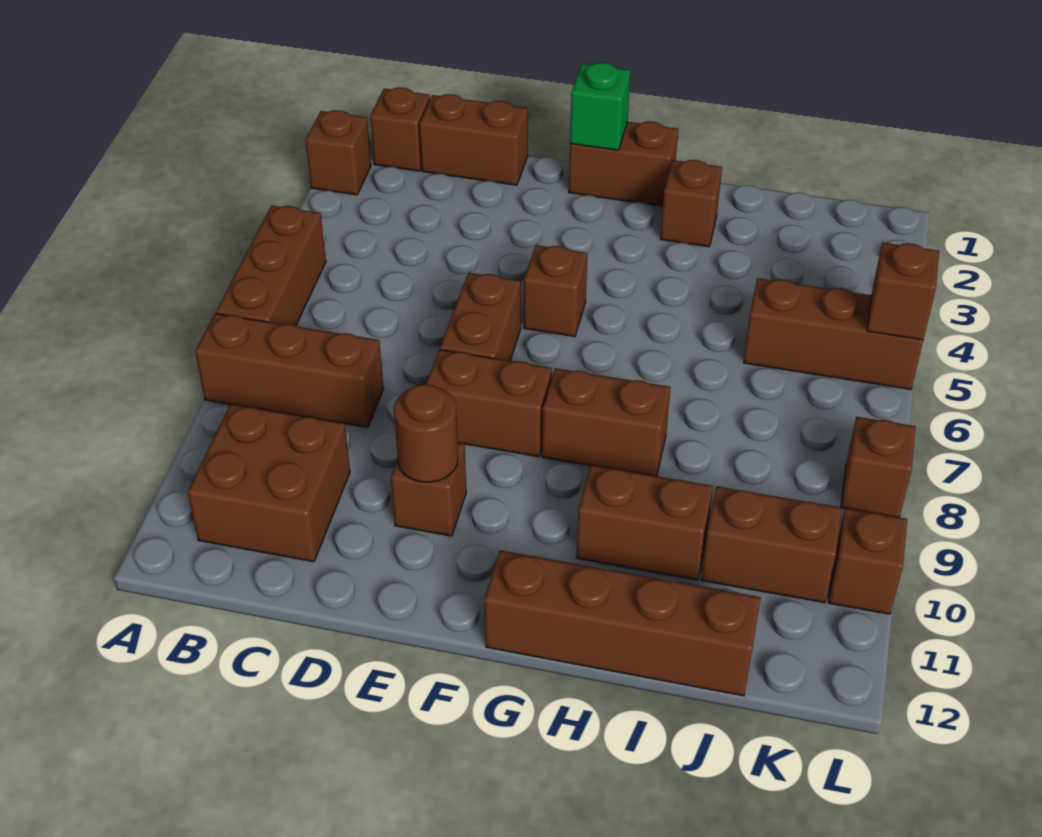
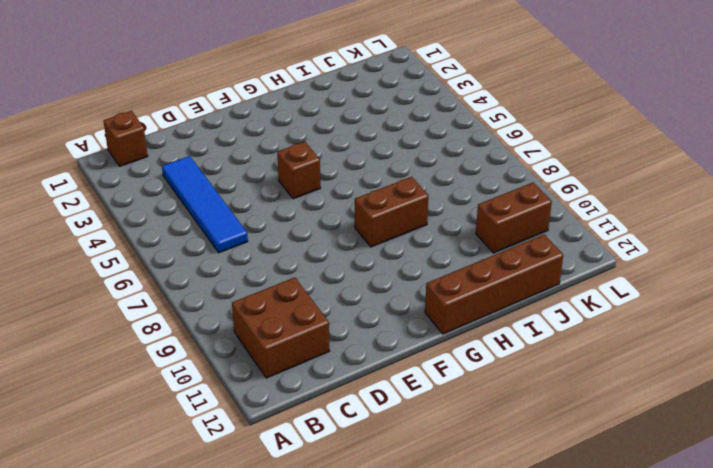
blue tile C3:C6 level 1 -> none
none -> brown brick A2 level 1
none -> brown brick A5:A7 level 1
none -> brown brick A8:C8 level 1

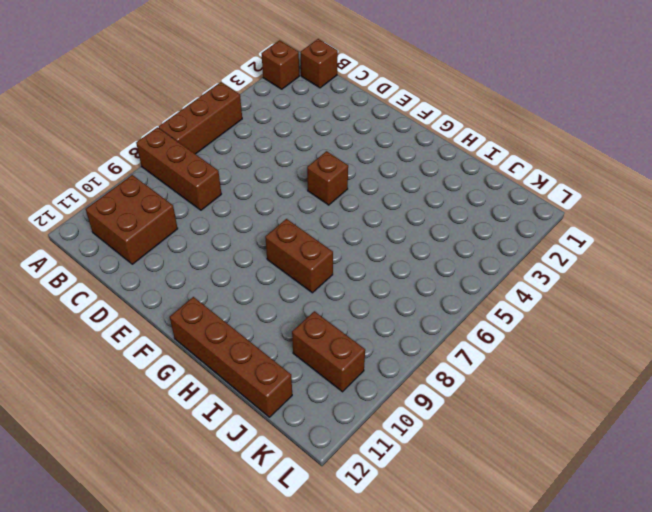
none -> brown brick C1:D1 level 1
none -> brown brick E6:E7 level 1
none -> brown brick E8:F8 level 1

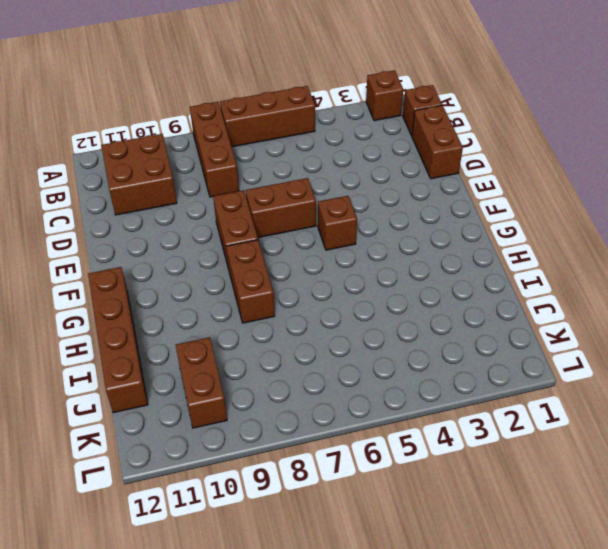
none -> brown brick E10 level 1
none -> brown brick F1:G1 level 1
none -> brown brick H2 level 1

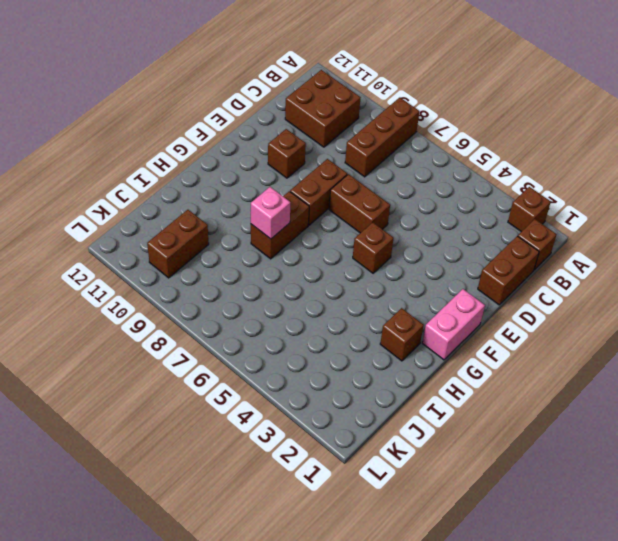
pink brick F1:G1 level 1 -> brown brick F1:G1 level 1
pink brick H8 level 2 -> none
none -> brown brick A5:A7 level 1
none -> brown brick G12:J12 level 1
none -> brown brick H10:I10 level 1

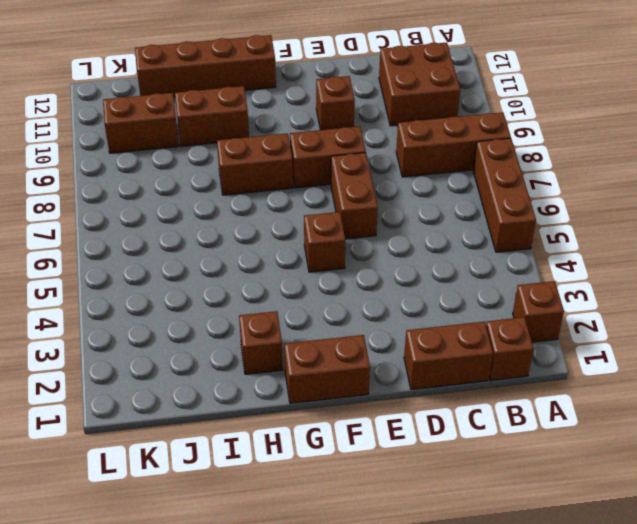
none -> brown brick J5:L5 level 1
none -> brown brick L8 level 1
none -> brown brick L10 level 1

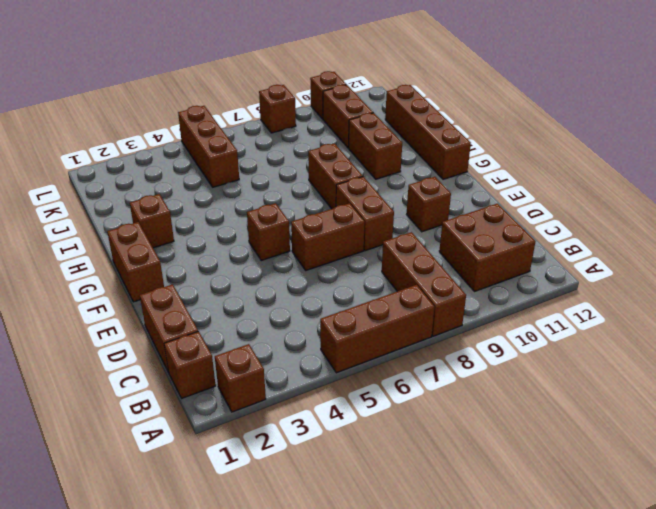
none -> brown round brick E10 level 2
none -> green brick F1 level 2
none -> brown brick L5 level 2

